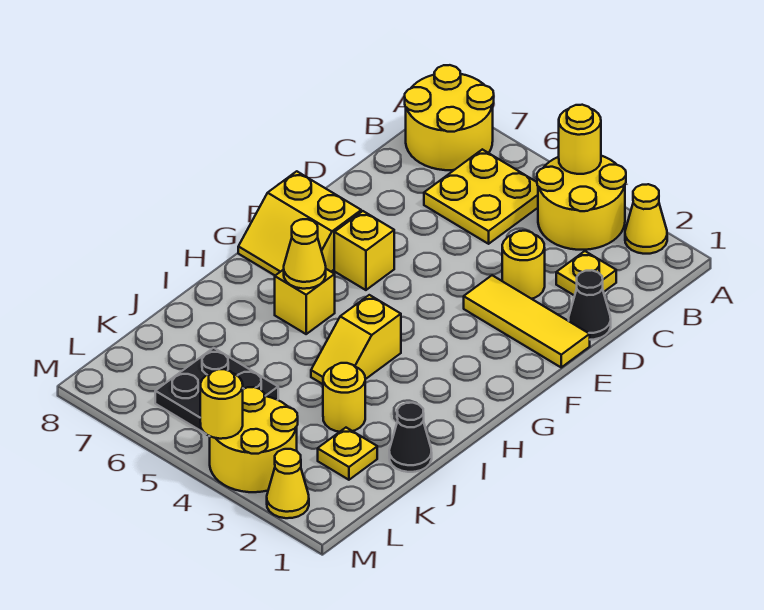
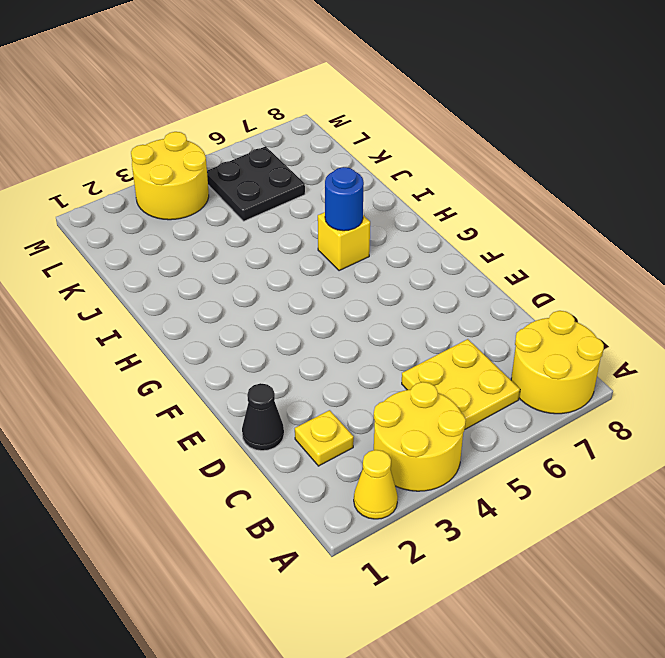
blue round brick H6 level 2 -> yellow cone H6 level 2
none -> yellow round brick D3 level 1
none -> yellow tile E1:E3 level 1
none -> yellow brick F6 level 1

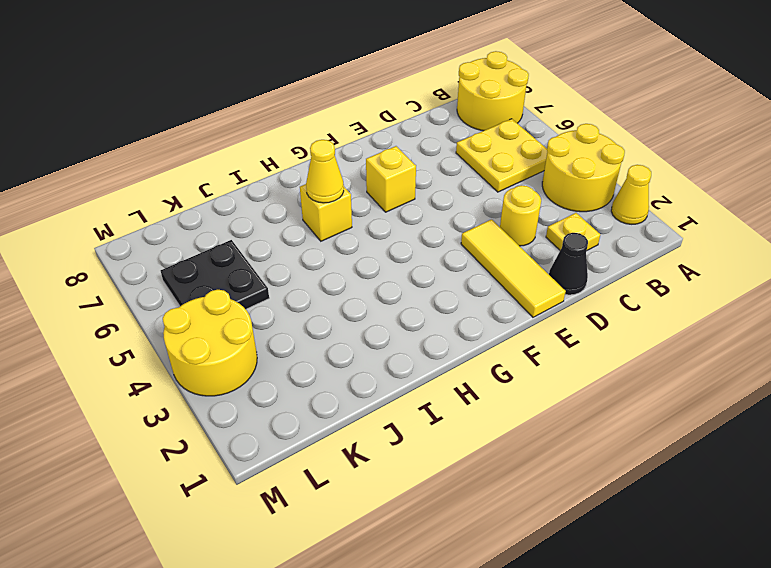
none -> yellow slope F7:G8 level 1 top F
none -> yellow slope H4:I4 level 1 top H
none -> black cone J1 level 1

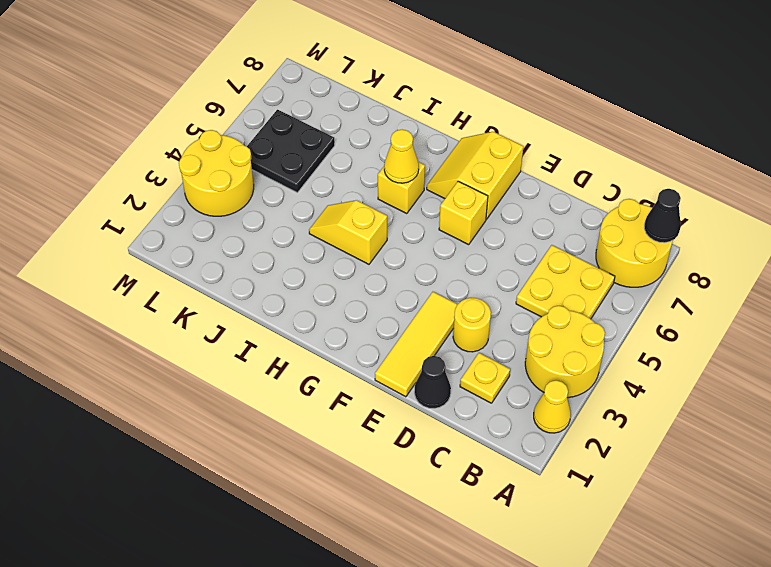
black cone A8 level 2 -> black cone J1 level 1
none -> yellow round brick J3 level 1
none -> yellow plate K2 level 1
none -> yellow cone M2 level 1

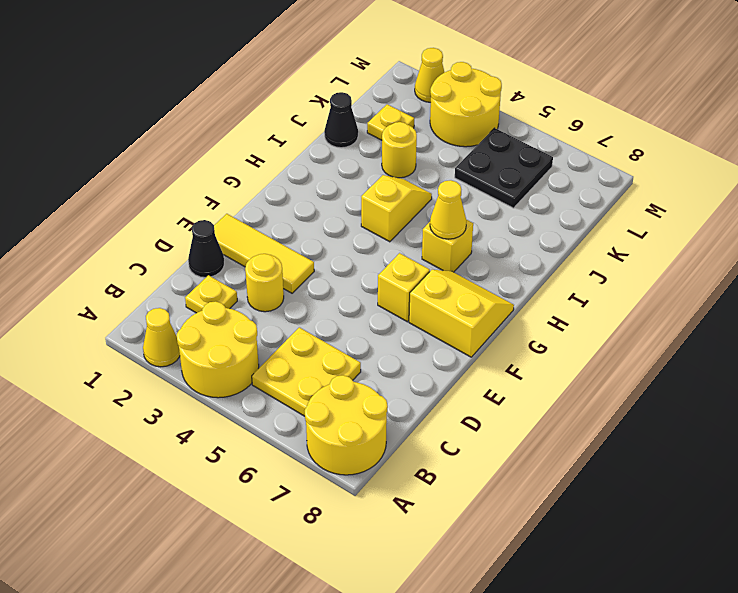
none -> yellow round brick A4 level 2
none -> yellow round brick M4 level 2

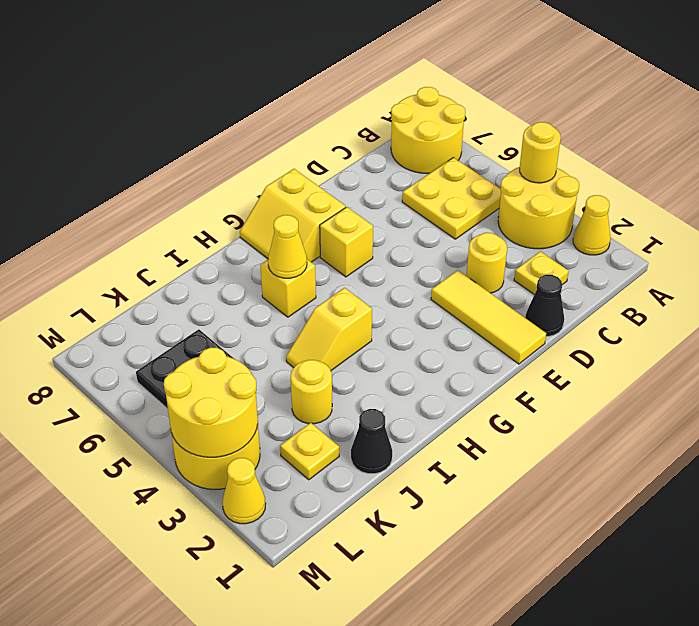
yellow round brick L3:M4 level 2 -> yellow round brick M4 level 2

